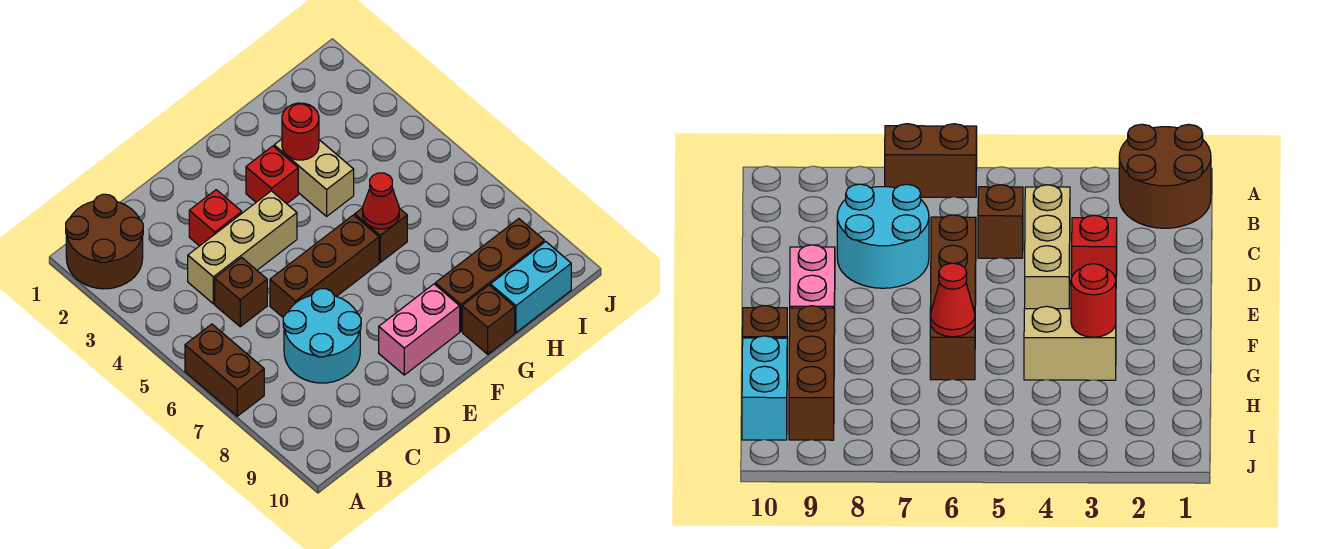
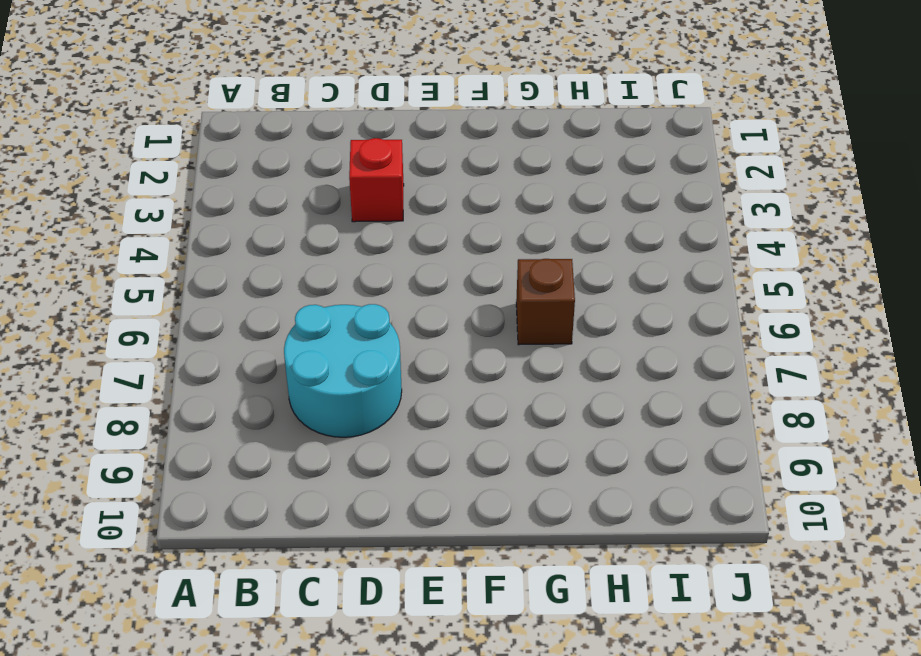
none -> brown round brick A1:B2 level 1
none -> brown brick A6:A7 level 1
none -> tan brick C4:E4 level 1

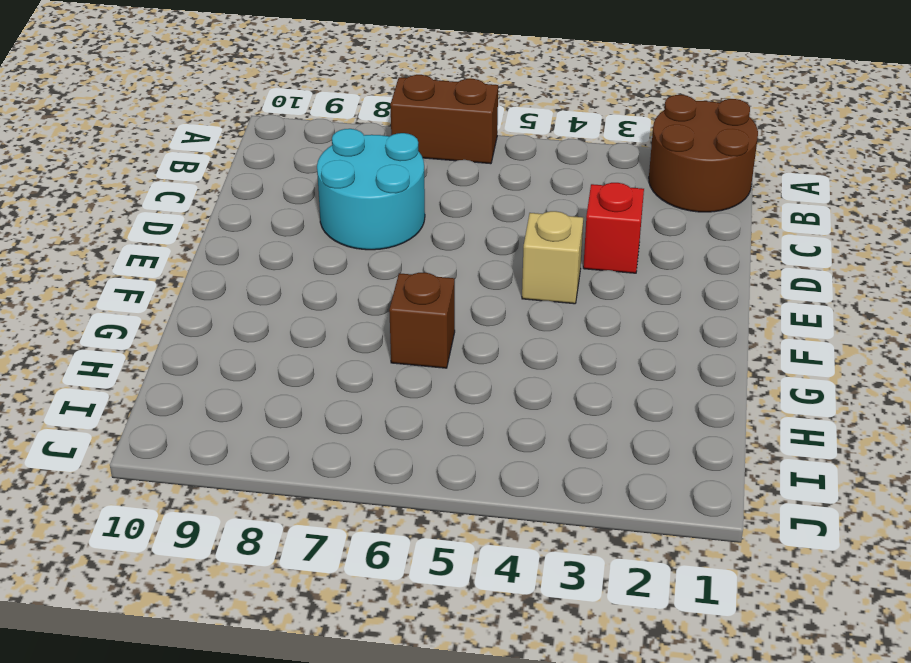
tan brick E4 level 1 -> tan brick C4:E4 level 1
none -> brown brick C5 level 1
none -> brown brick D6:F6 level 1
none -> pink brick E9:F9 level 1

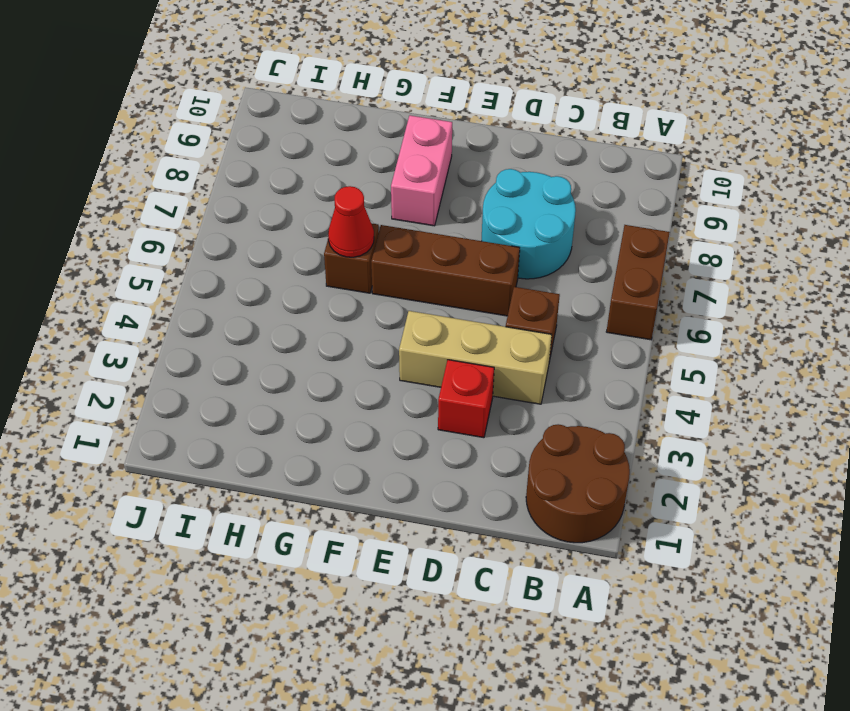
pink brick F8:F9 level 1 -> pink brick E9:F9 level 1
none -> red brick F3 level 1
none -> tan brick G3:G4 level 1
none -> brown brick G9:I9 level 1

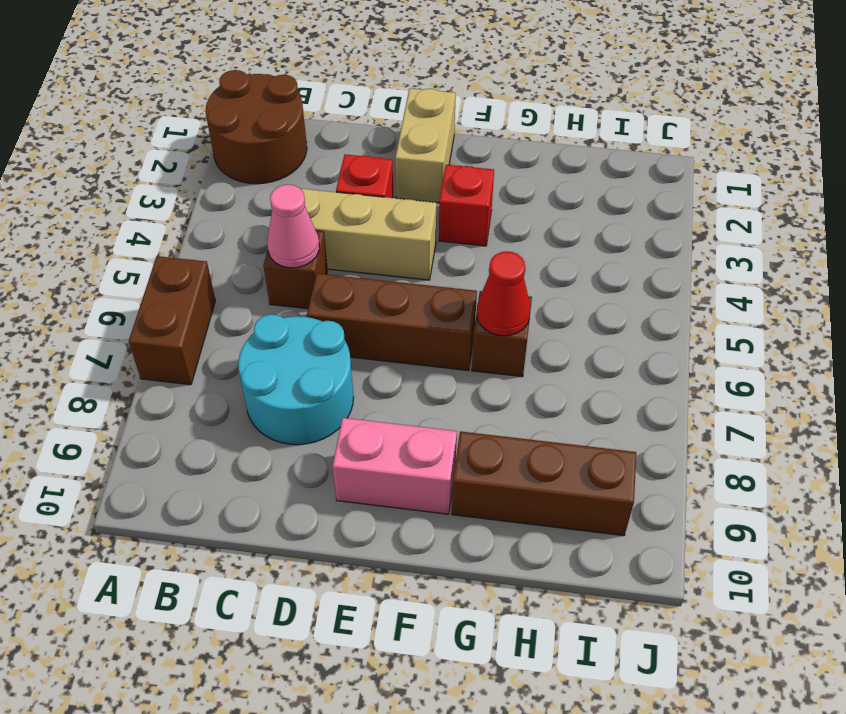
pink cone C5 level 2 -> none
tan brick E1:E2 level 1 -> tan brick G3:G4 level 1
none -> brown brick G10 level 1
none -> cyan brick H10:I10 level 1
none -> red round brick G3 level 2

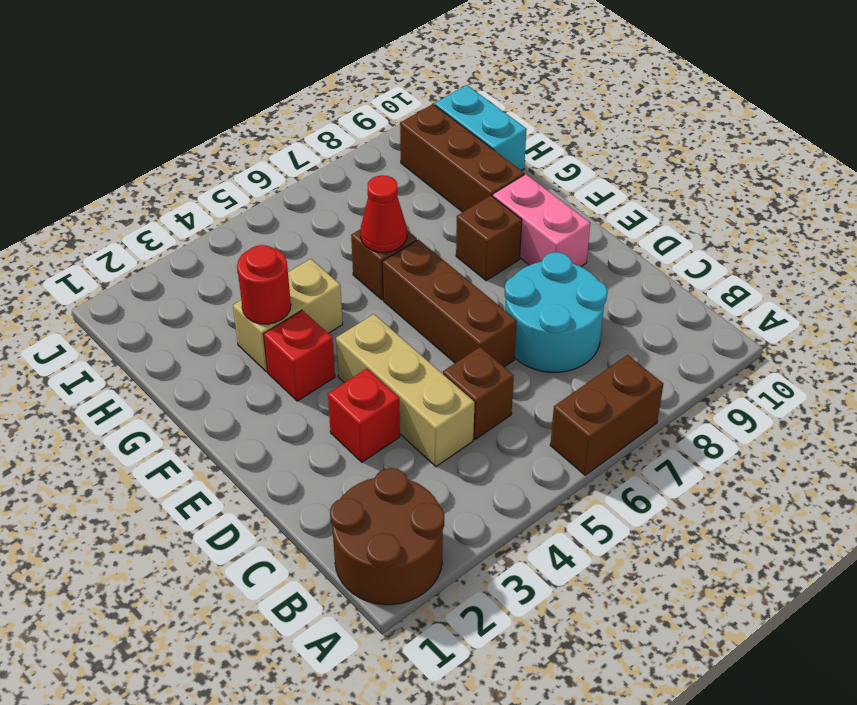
brown brick F8 level 1 -> brown brick G10 level 1

